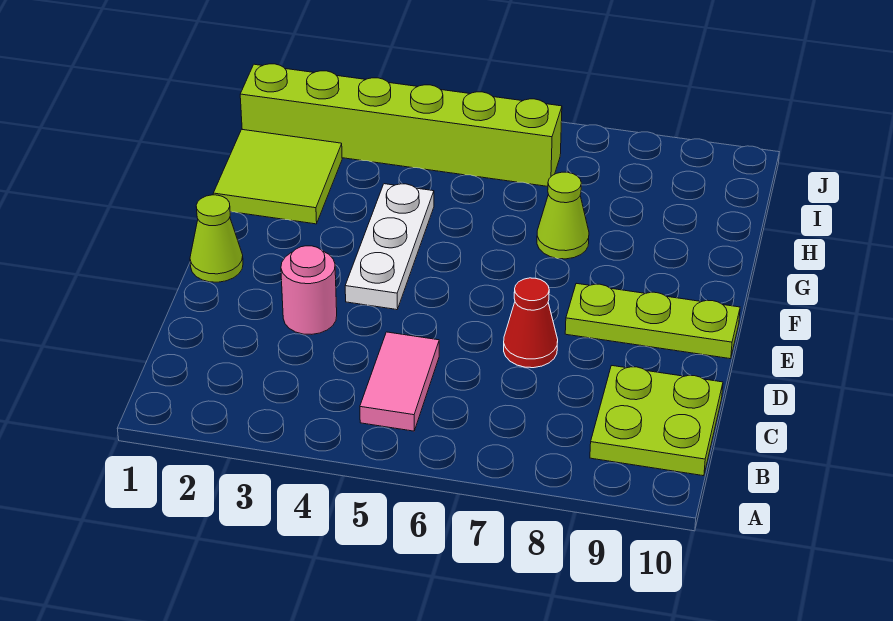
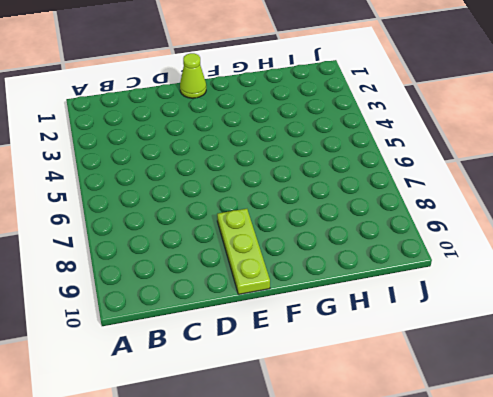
none -> pink tile B5:C5 level 1
none -> lime plate B9:C10 level 1

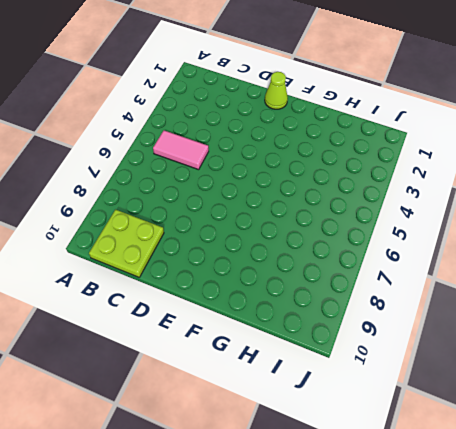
none -> pink round brick D3 level 1
none -> red cone D7 level 1

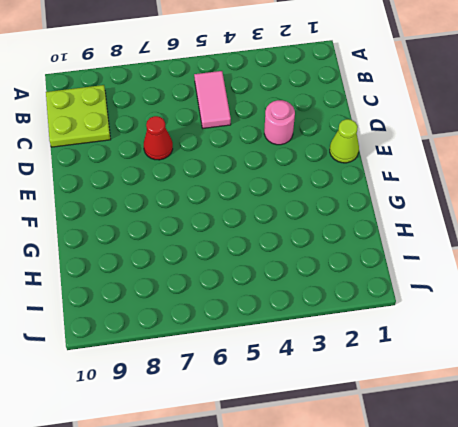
none -> white plate E4:G4 level 1
none -> lime plate E8:E10 level 1

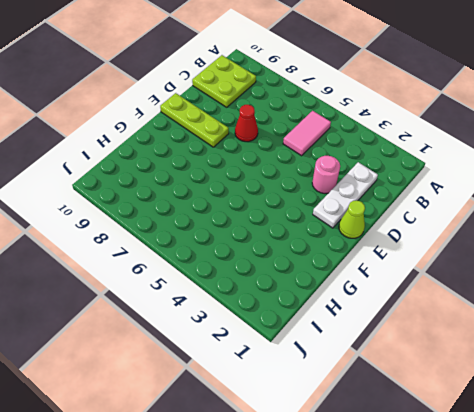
white plate C2:E2 level 1 -> white plate E4:G4 level 1
none -> lime tile G1:H2 level 1
none -> lime cone G7 level 1

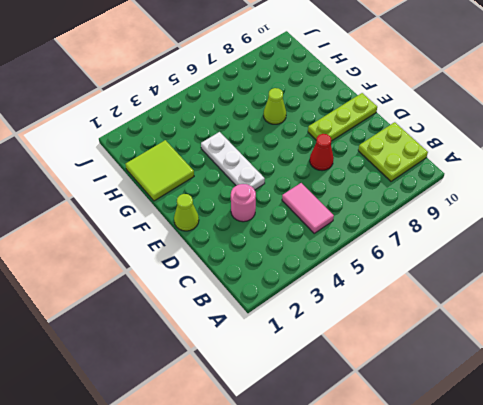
none -> lime brick I1:I6 level 1

